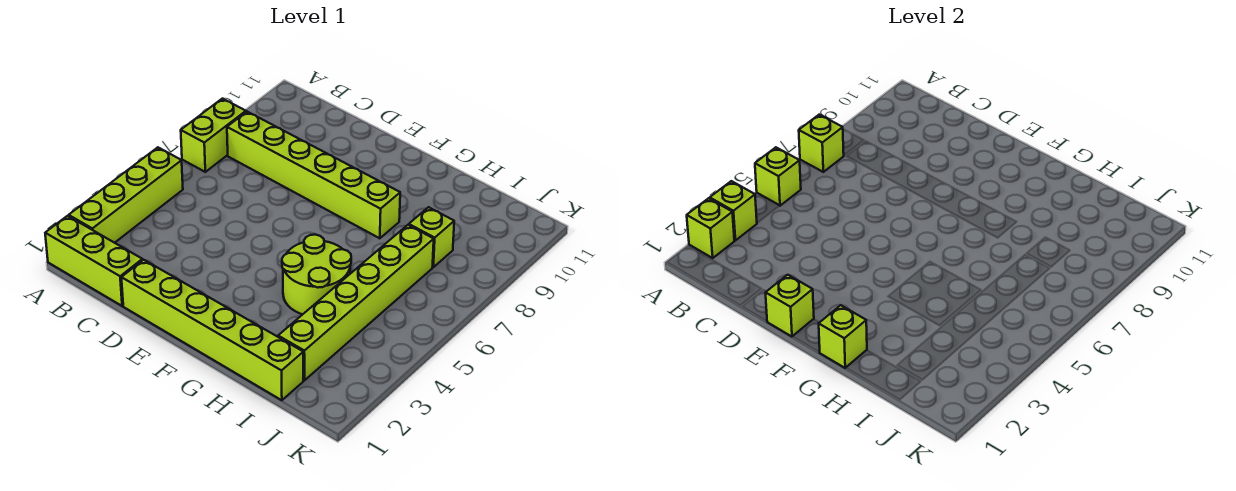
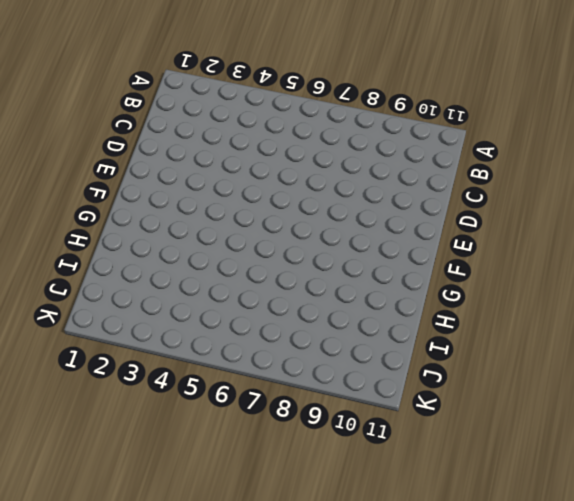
none -> lime brick A1:C1 level 1
none -> lime brick A2:A5 level 1
none -> lime brick A7:A8 level 1

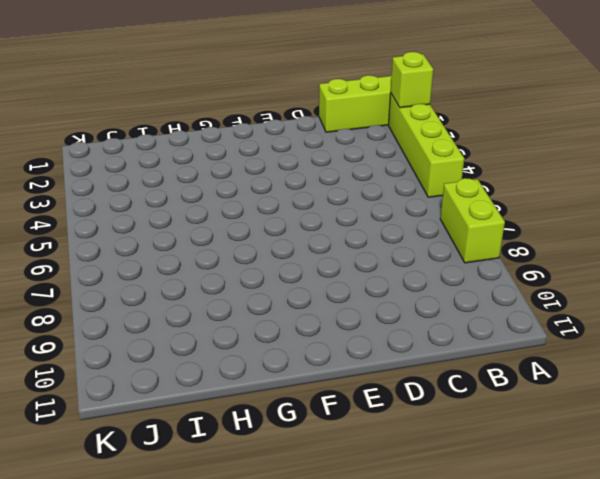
none -> lime brick B8:G8 level 1
none -> lime brick D1:I1 level 1
none -> lime round brick G4:H5 level 1

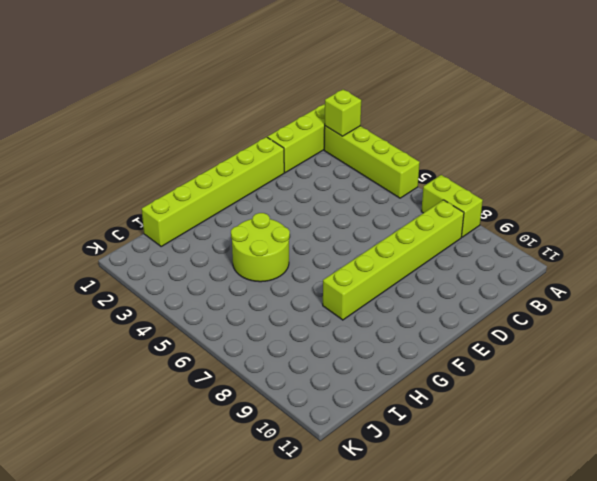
none -> lime brick I2:I7 level 1
none -> lime brick I8 level 1
none -> lime brick A3 level 2

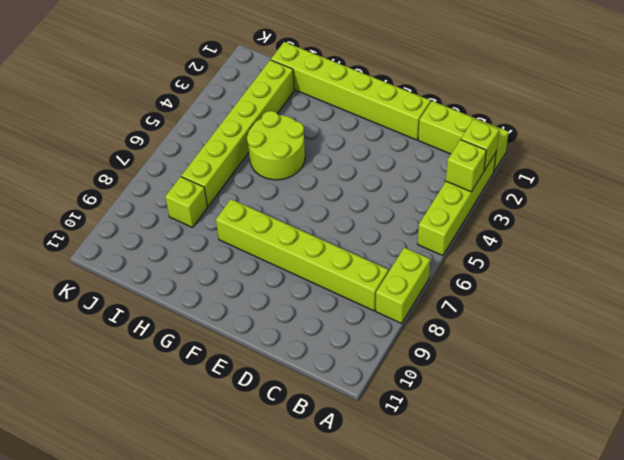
none -> lime brick A5 level 2
none -> lime brick A7 level 2
none -> lime brick E1 level 2

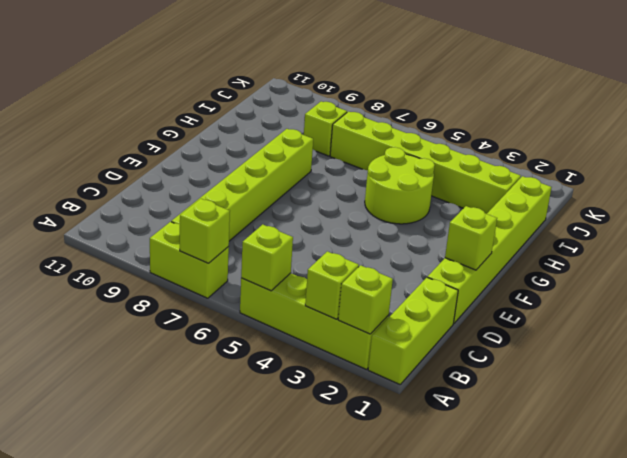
none -> lime brick G1 level 2

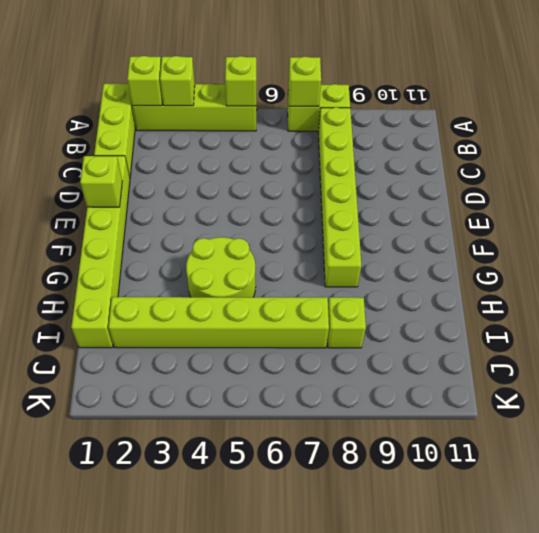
none -> lime brick G1 level 2

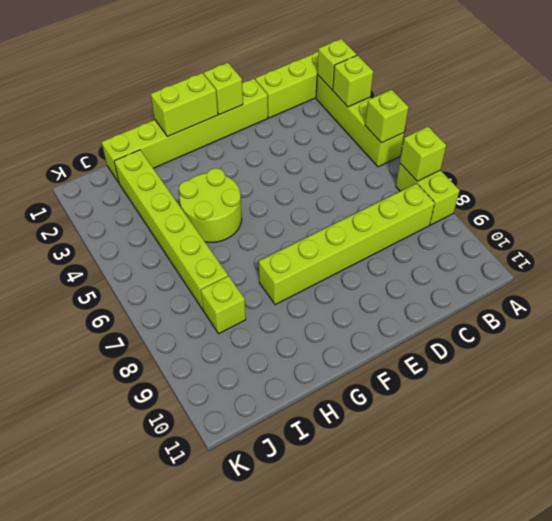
lime brick F1:G1 level 2 -> lime brick G1 level 2

